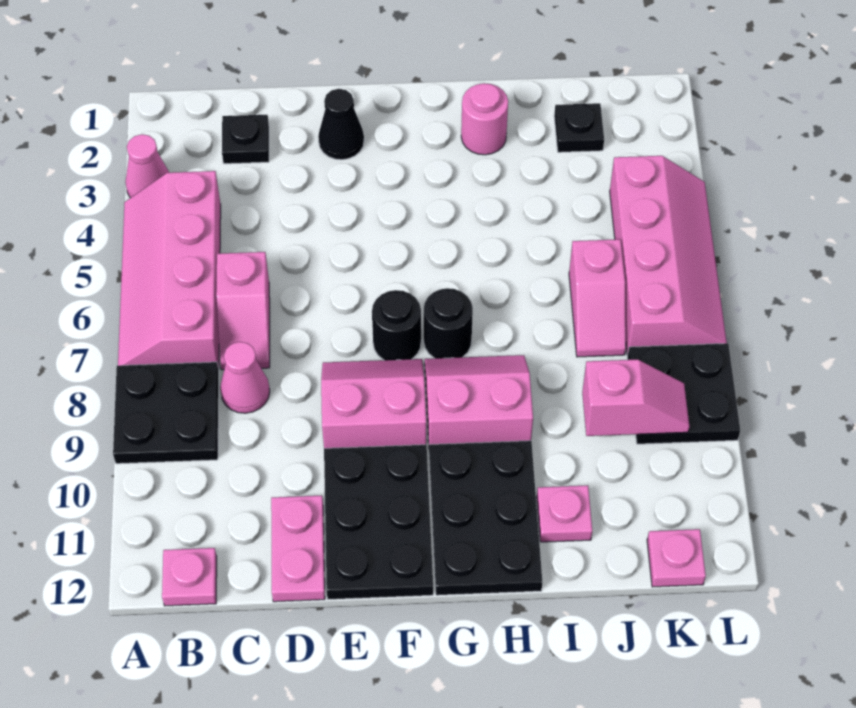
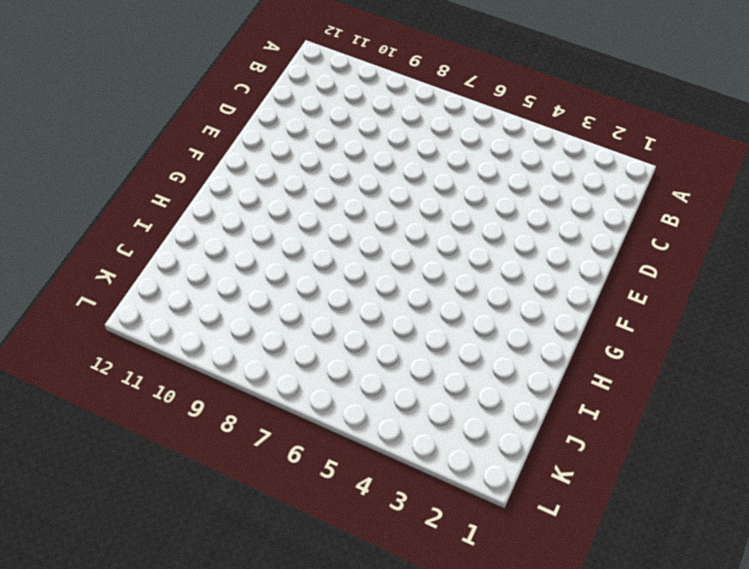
none -> pink cone A3 level 1
none -> pink slope A4:B7 level 1 top B
none -> black plate A8:B9 level 1

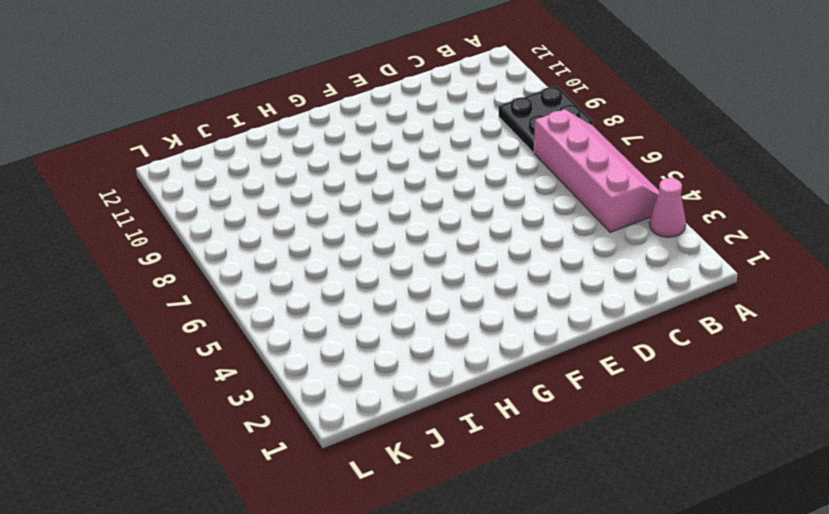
none -> pink plate B12 level 1
none -> black plate C2 level 1
none -> pink slope C6:C7 level 1 top 6

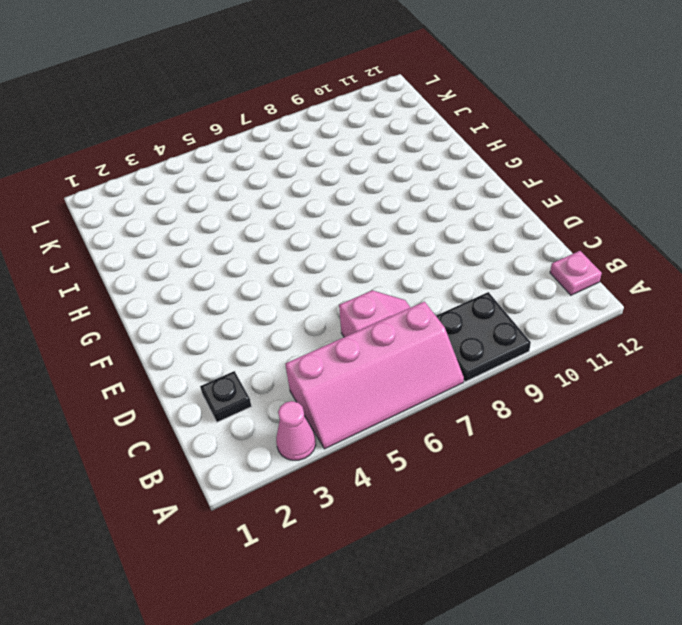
none -> pink cone C8 level 1
none -> pink plate D11:D12 level 1
none -> black cone E2 level 1

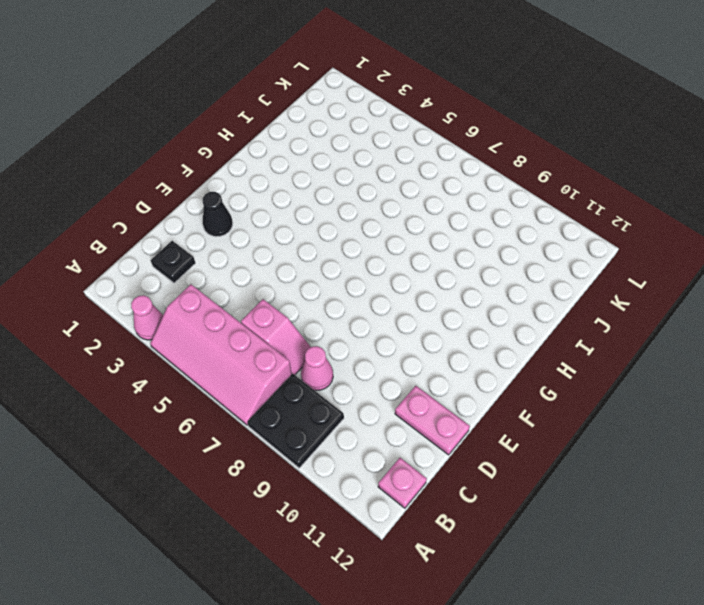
none -> pink slope E8:F9 level 1 top 9
none -> black plate E10:F12 level 1
none -> black round brick F7 level 1

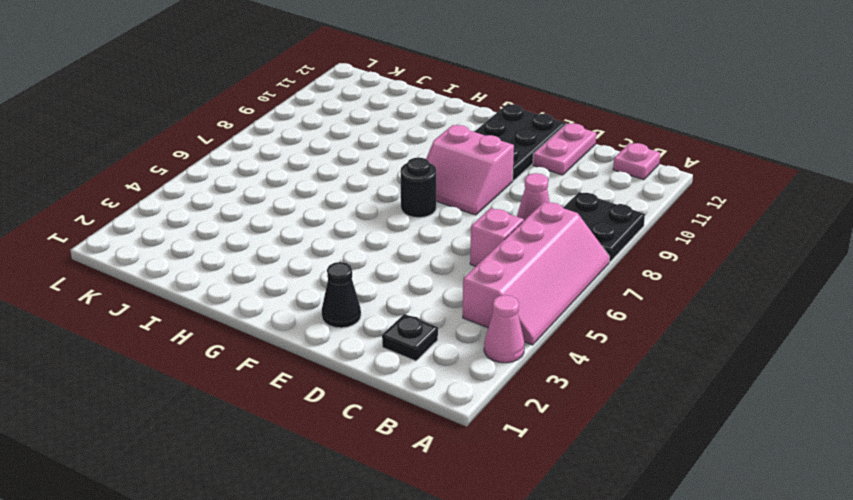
none -> black round brick G7 level 1
none -> pink slope G8:H9 level 1 top 9
none -> black plate G10:H12 level 1

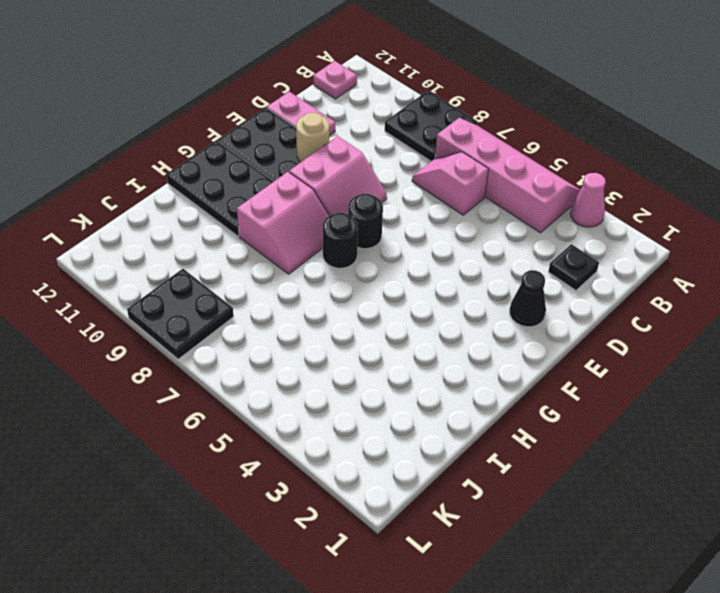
tan round brick E10 level 2 -> none
none -> pink cone C8 level 1
none -> pink round brick H2 level 1
none -> pink plate I11 level 1

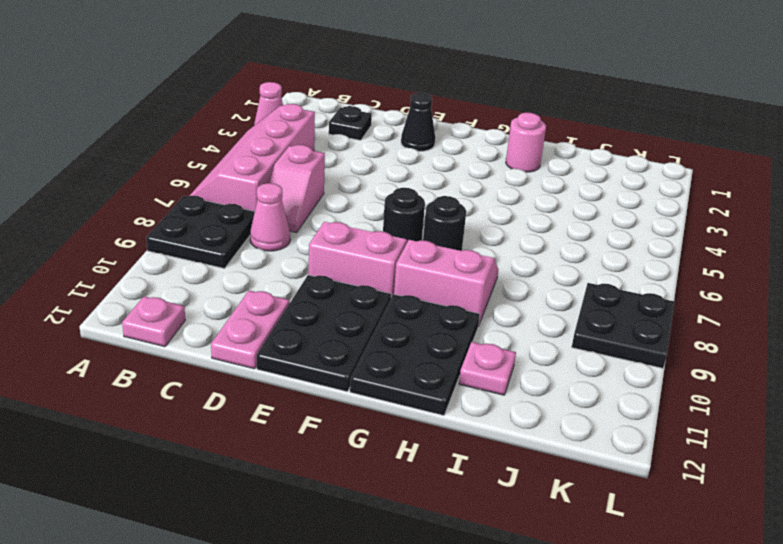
none -> black plate J2 level 1
none -> pink slope J6:J7 level 1 top 6
none -> pink slope K4:L7 level 1 top K

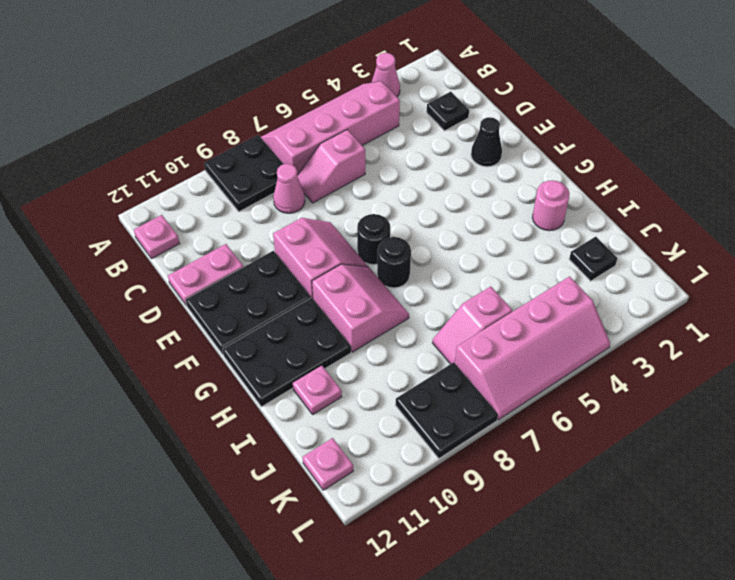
none -> pink slope J9:K9 level 2 top J

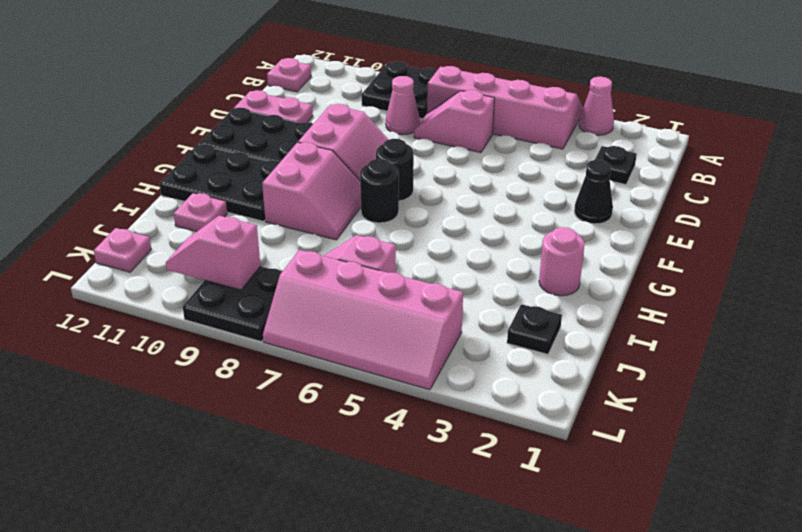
pink slope K9:K10 level 2 top 9 -> pink slope J9:K9 level 2 top J

